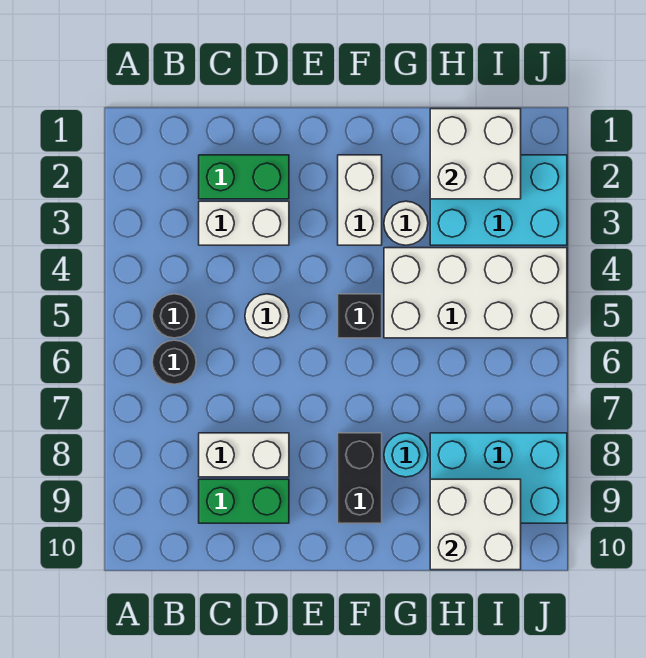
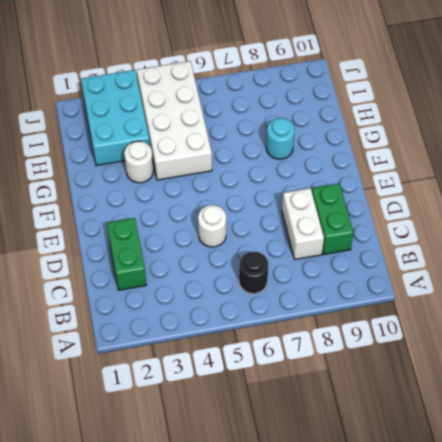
none -> black round brick B5 level 1
none -> white brick C3:D3 level 1
none -> white brick F2:F3 level 1

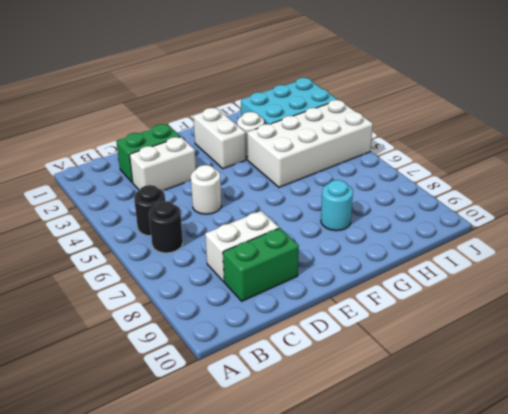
none -> black brick F5 level 1
none -> black brick F8:F9 level 1
none -> cyan brick H8:J9 level 1

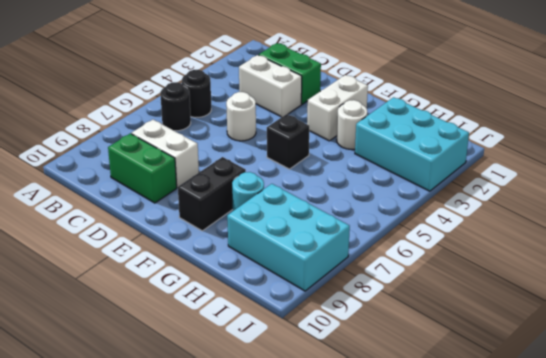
none -> white brick G4:J5 level 1
none -> white brick H1:I2 level 2
none -> white brick H9:I10 level 2

